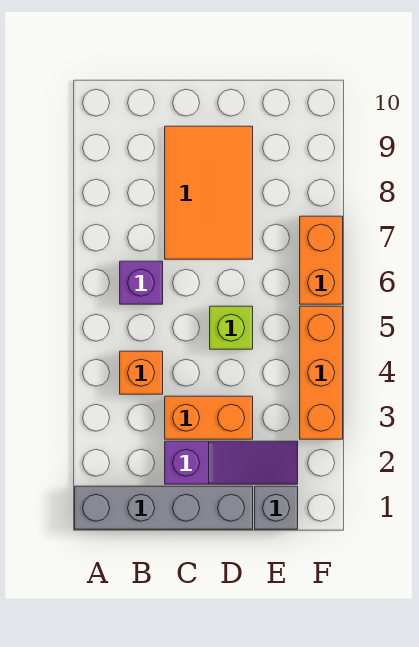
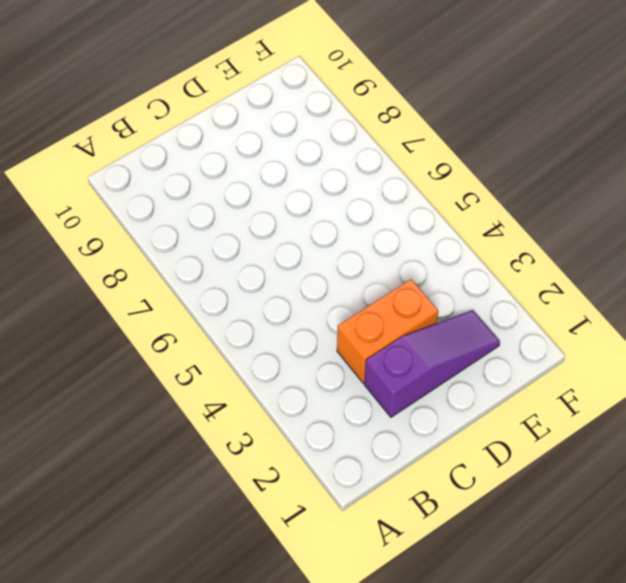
none -> grey brick A1:D1 level 1
none -> orange brick B4 level 1

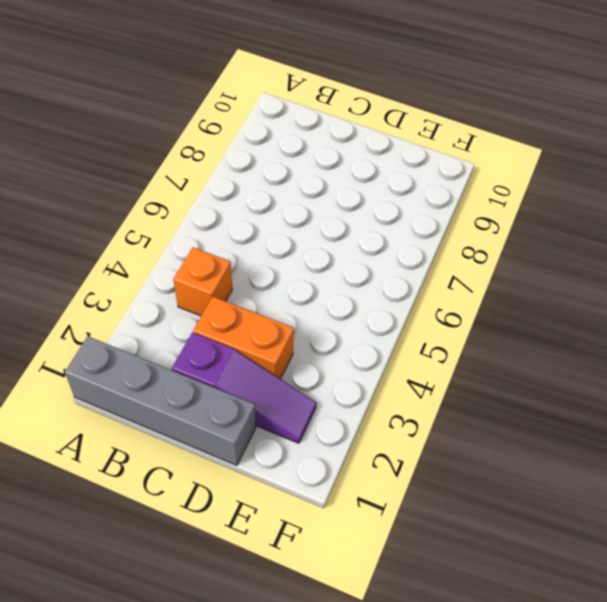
none -> purple brick B6 level 1
none -> orange tile C7:D9 level 1

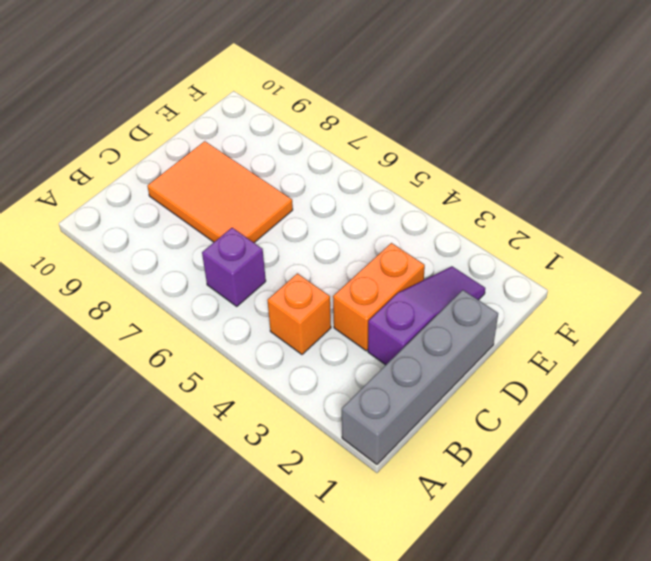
none -> lime brick D5 level 1
none -> grey brick E1 level 1

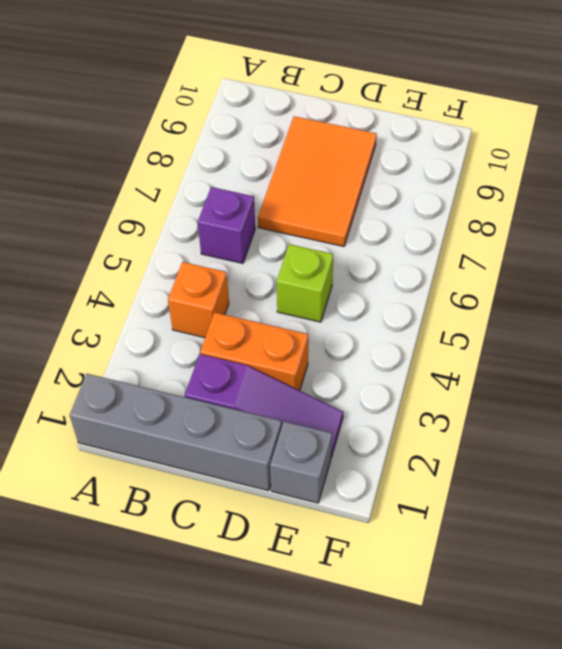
none -> orange brick F3:F5 level 1
none -> orange brick F6:F7 level 1

